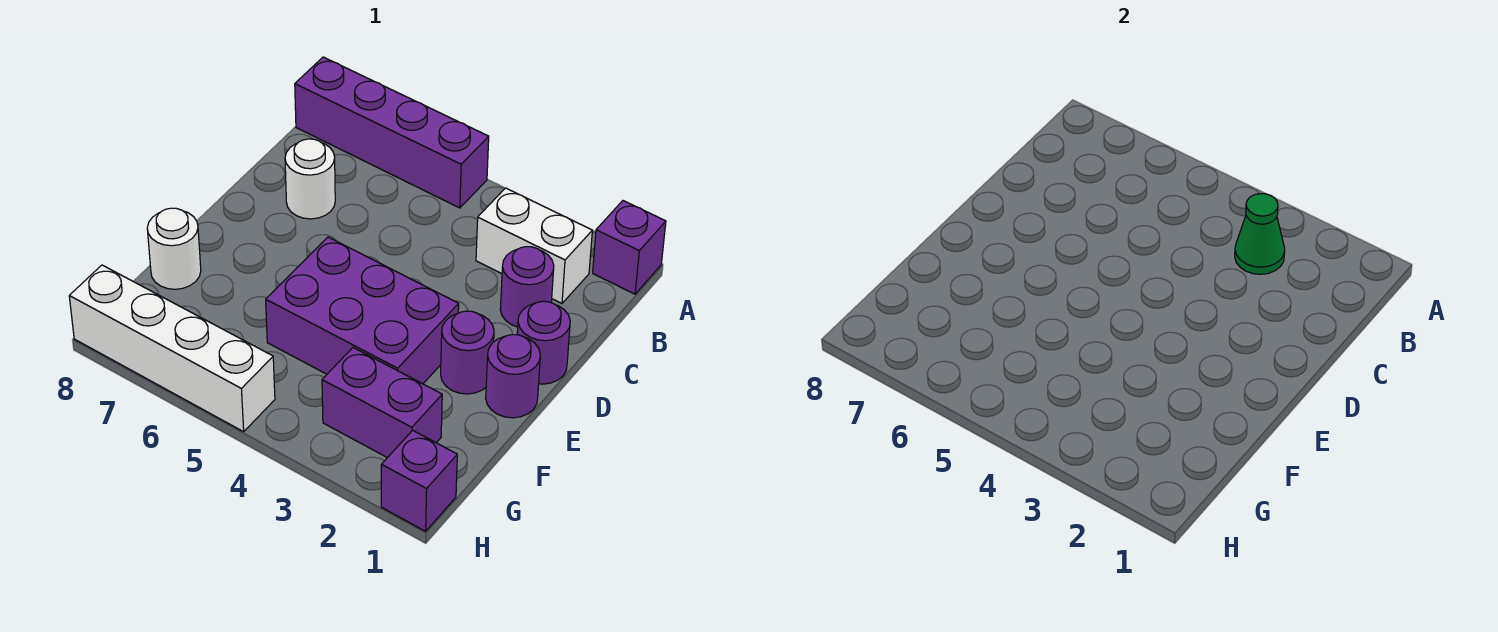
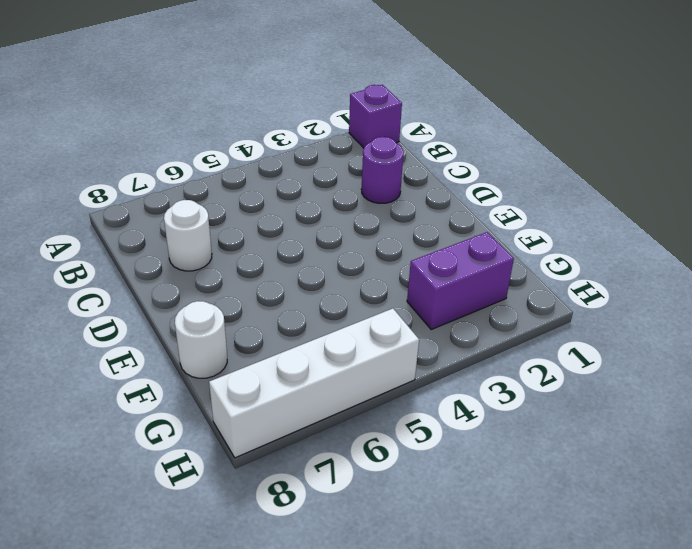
none -> purple brick A5:A8 level 1
none -> white brick B2:B3 level 1
none -> purple round brick D1 level 1

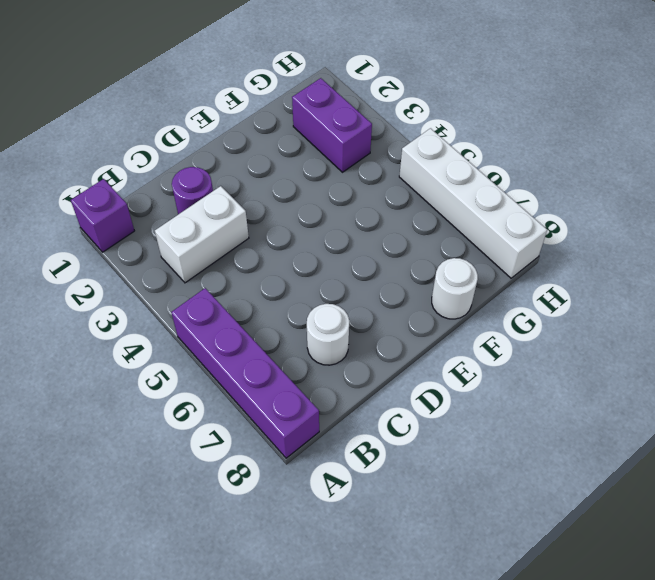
white brick B3:C3 level 1 -> white brick B2:B3 level 1
none -> purple round brick D1 level 1
none -> purple round brick E1 level 1
none -> purple round brick E2 level 1

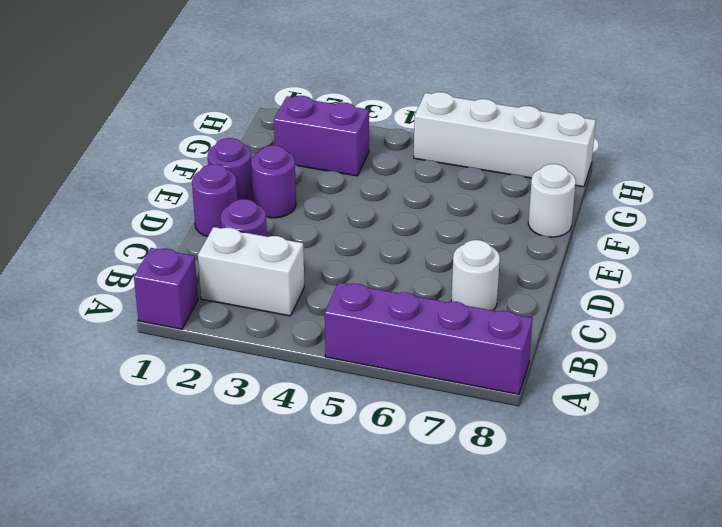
none -> purple brick E3:F5 level 1
none -> purple brick H1 level 1
none -> green cone B3 level 2

